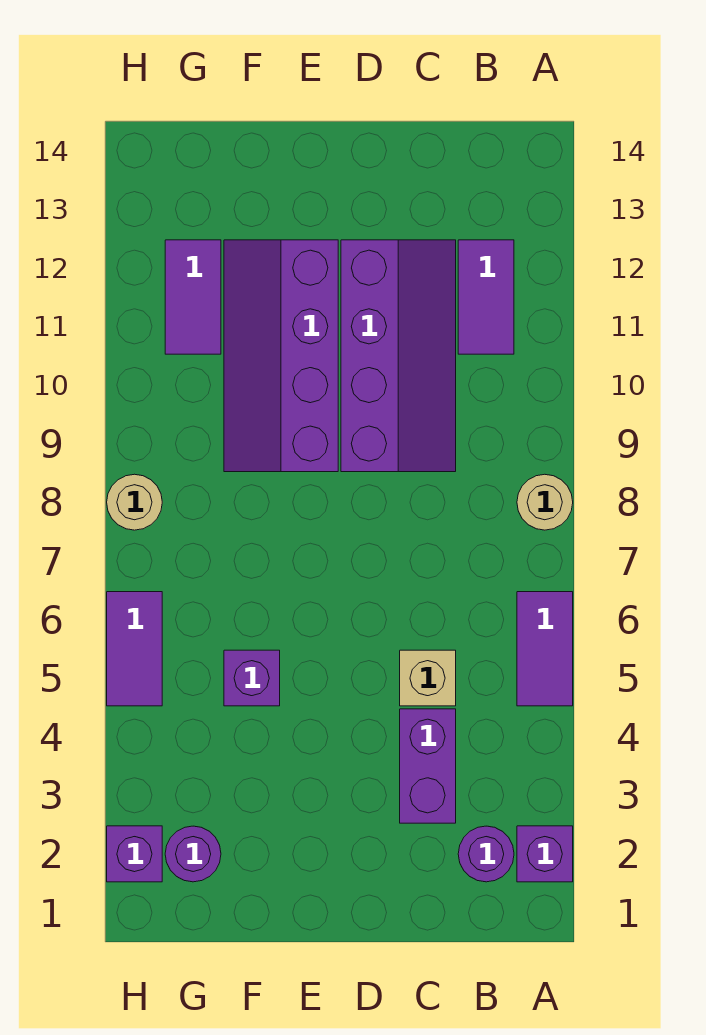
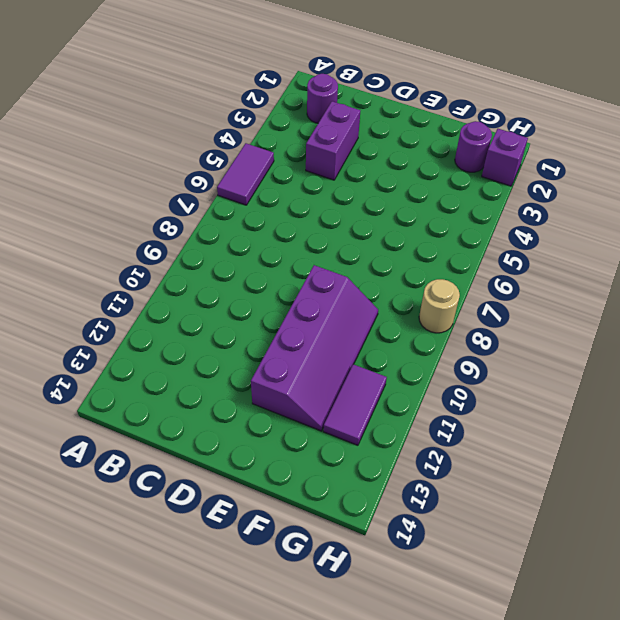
none -> purple brick A2 level 1
none -> tan round brick A8 level 1
none -> purple tile B11:B12 level 1

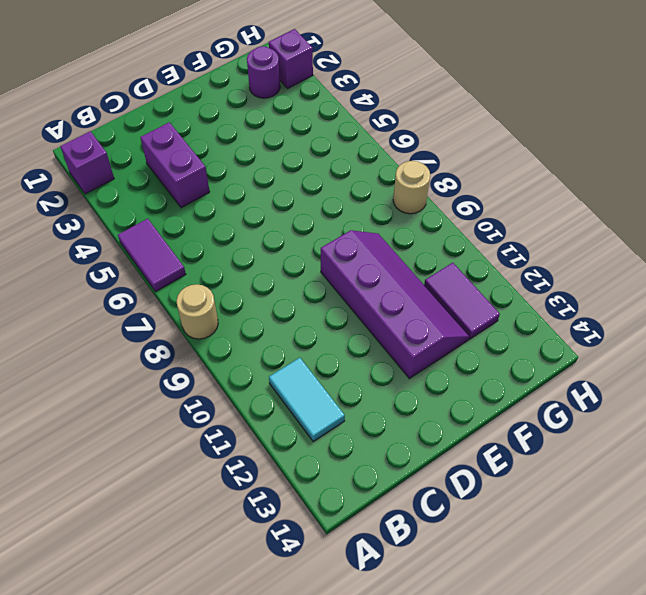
cyan tile B11:B12 level 1 -> purple tile B11:B12 level 1
none -> purple round brick B2 level 1
none -> tan brick C5 level 1
none -> purple slope C9:D12 level 1 top D

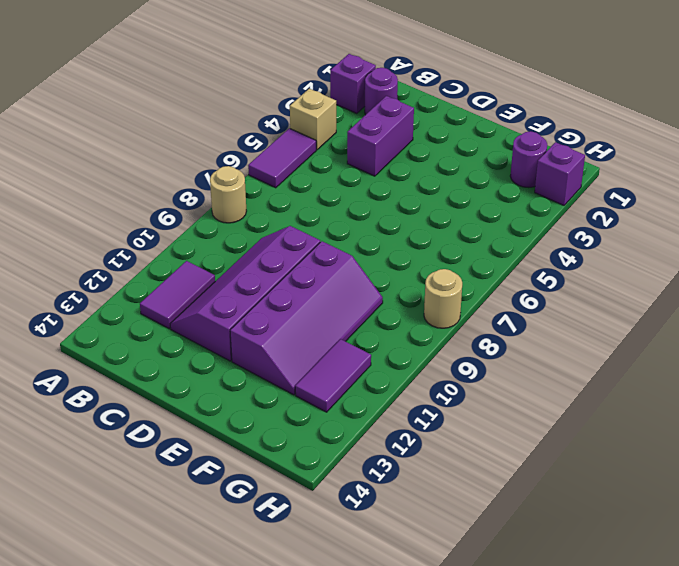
tan brick A4 level 1 -> tan brick C5 level 1
none -> purple brick F5 level 1
none -> purple tile H5:H6 level 1

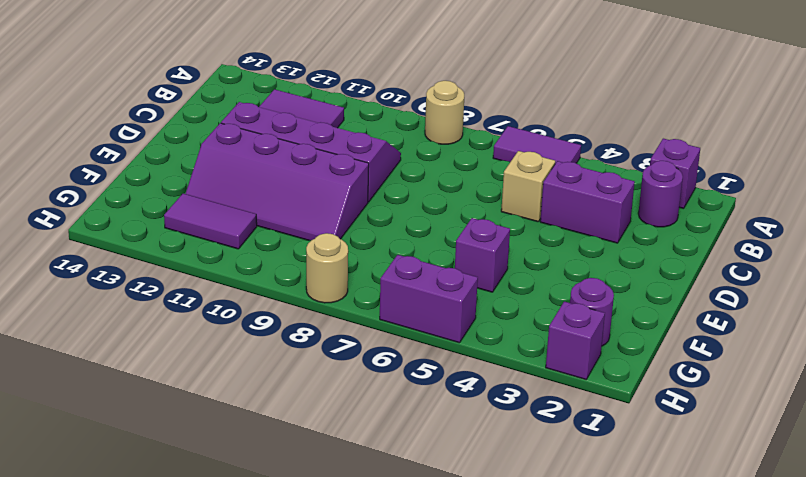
purple brick H5:H6 level 1 -> purple tile H5:H6 level 1

